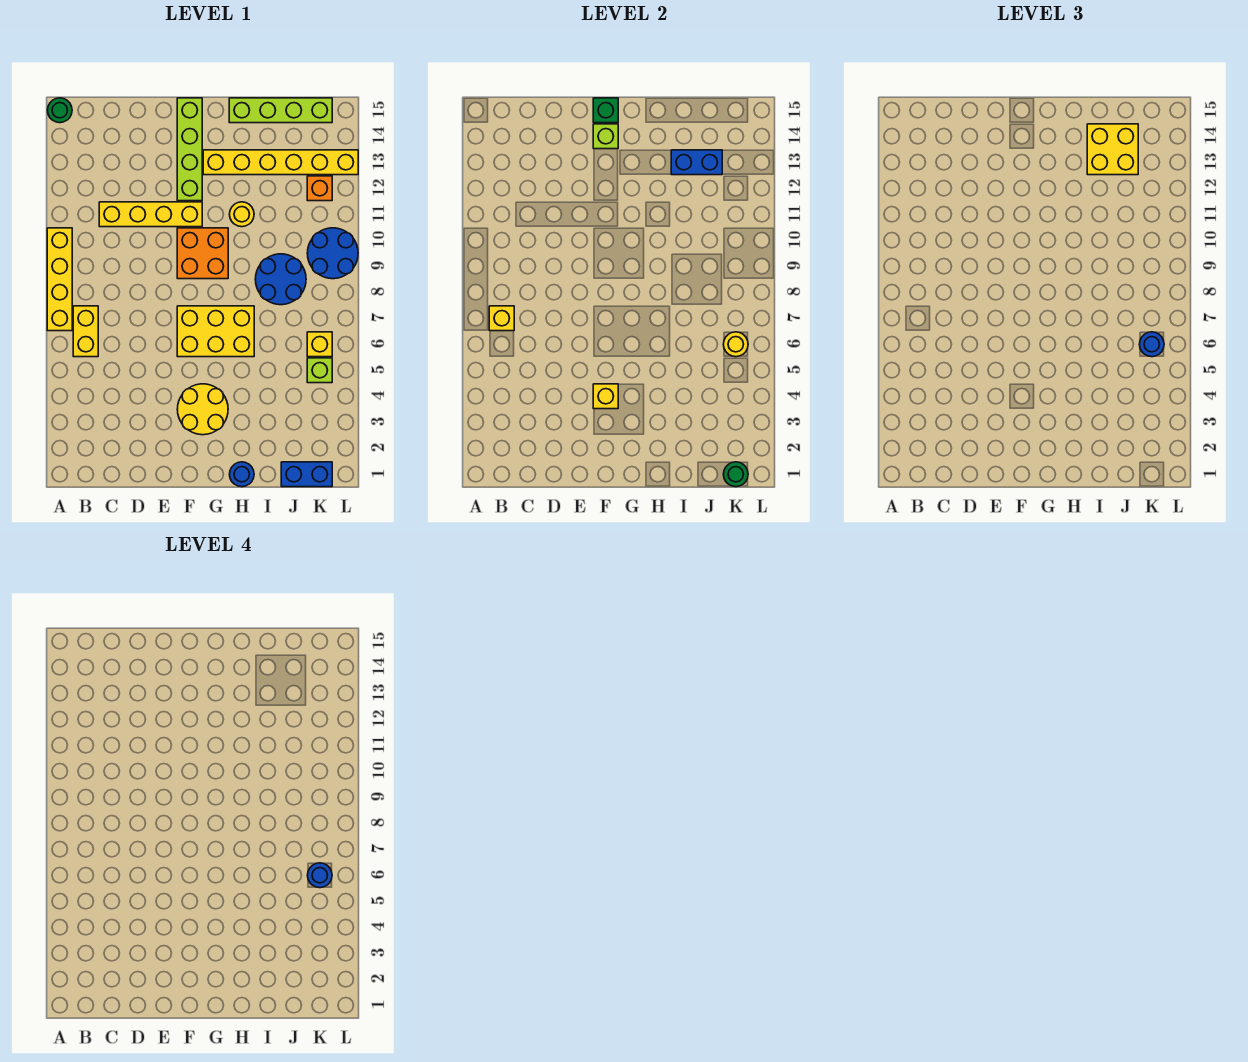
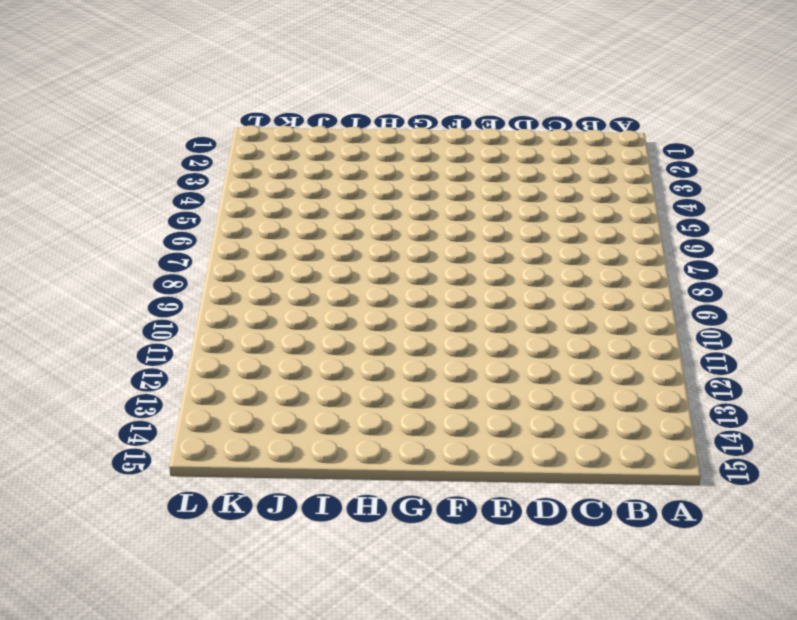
none -> yellow brick A7:A10 level 1
none -> green round brick A15 level 1
none -> yellow brick B6:B7 level 1

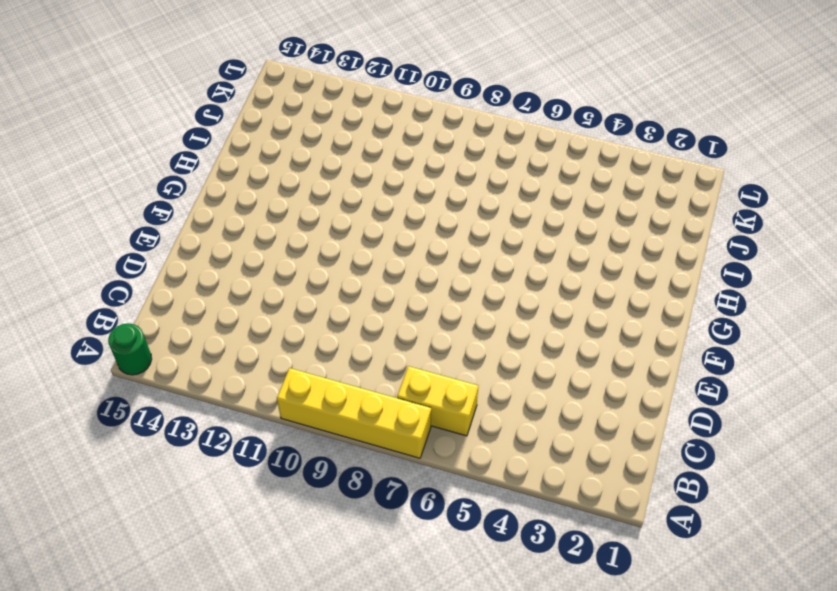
none -> yellow brick C11:F11 level 1
none -> yellow round brick F3:G4 level 1
none -> yellow brick F6:H7 level 1

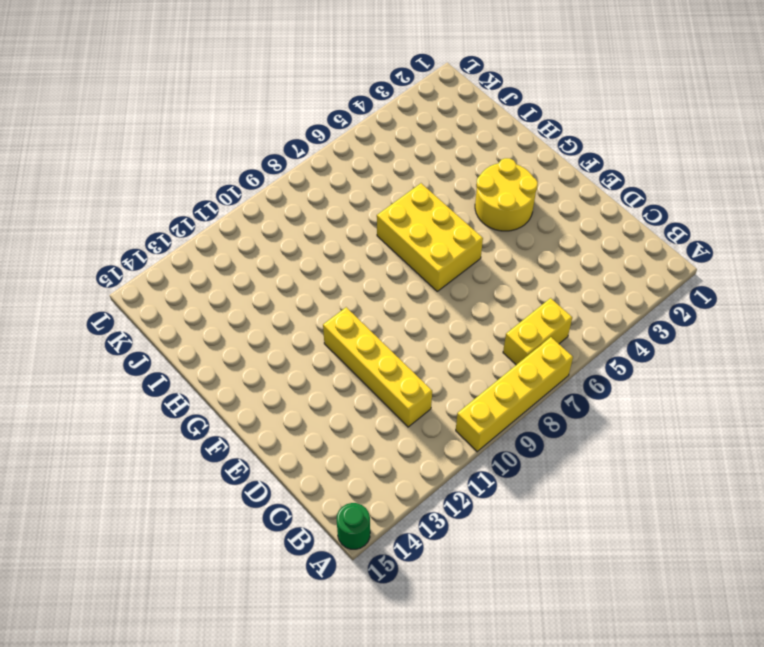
none -> orange brick F9:G10 level 1
none -> lime brick F12:F15 level 1
none -> yellow brick G13:L13 level 1

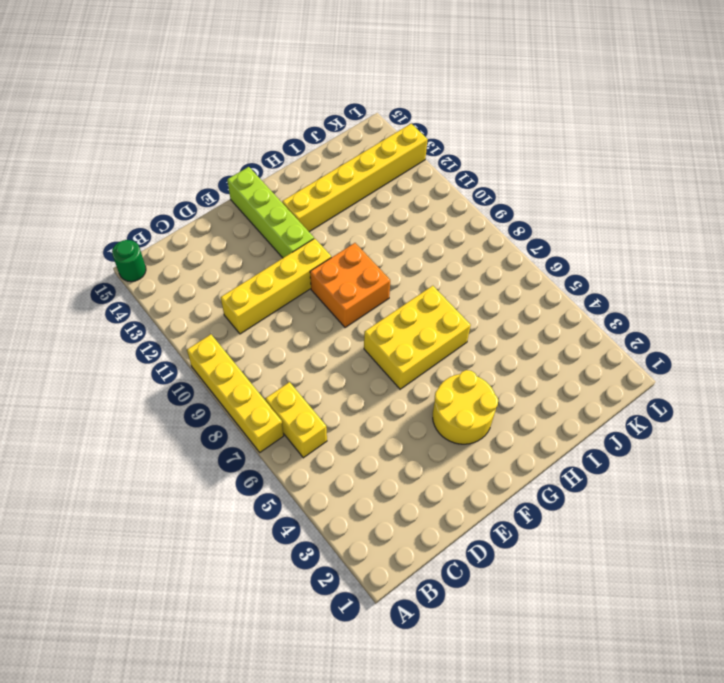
none -> blue round brick H1 level 1
none -> yellow round brick H11 level 1
none -> lime brick H15:K15 level 1

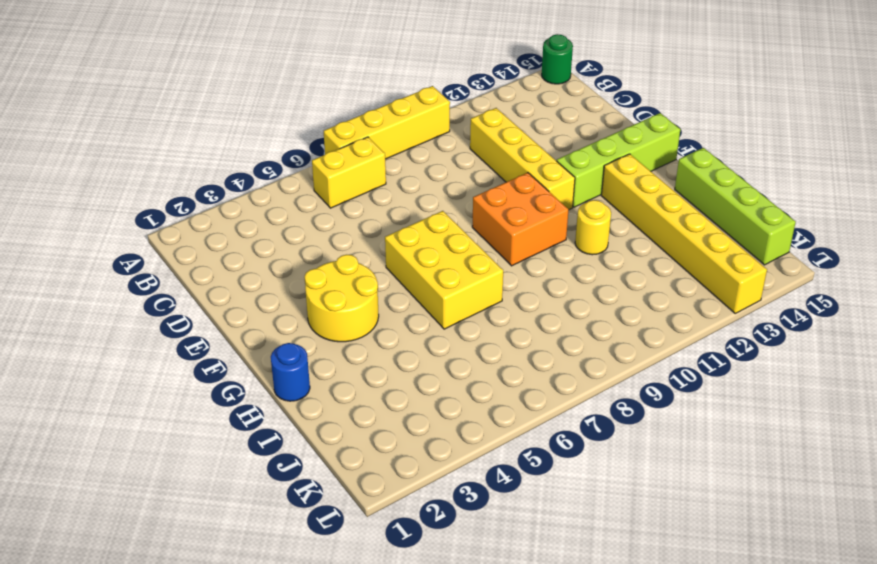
none -> blue round brick I8:J9 level 1
none -> blue brick J1:K1 level 1
none -> lime brick K5 level 1

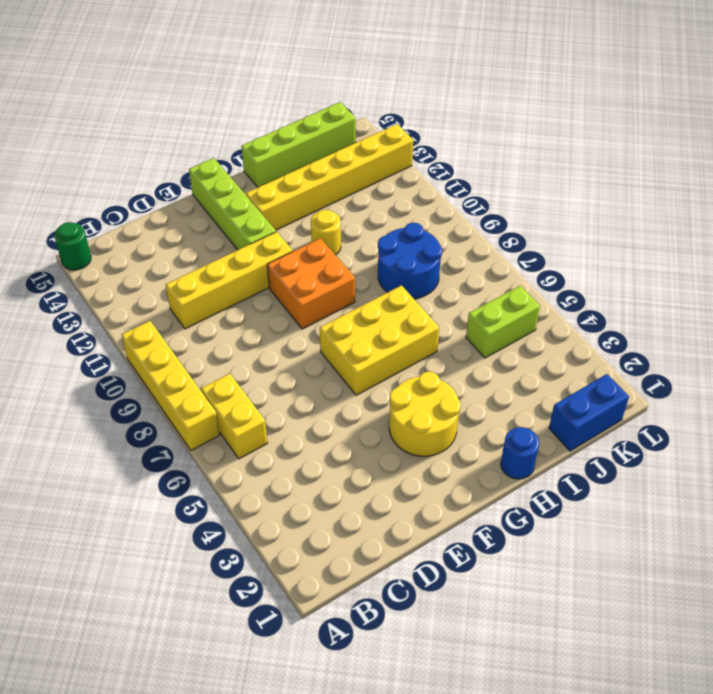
lime brick J5:K5 level 1 -> lime brick K5 level 1
none -> yellow brick K6 level 1
none -> blue round brick K9:L10 level 1
none -> orange brick K12 level 1

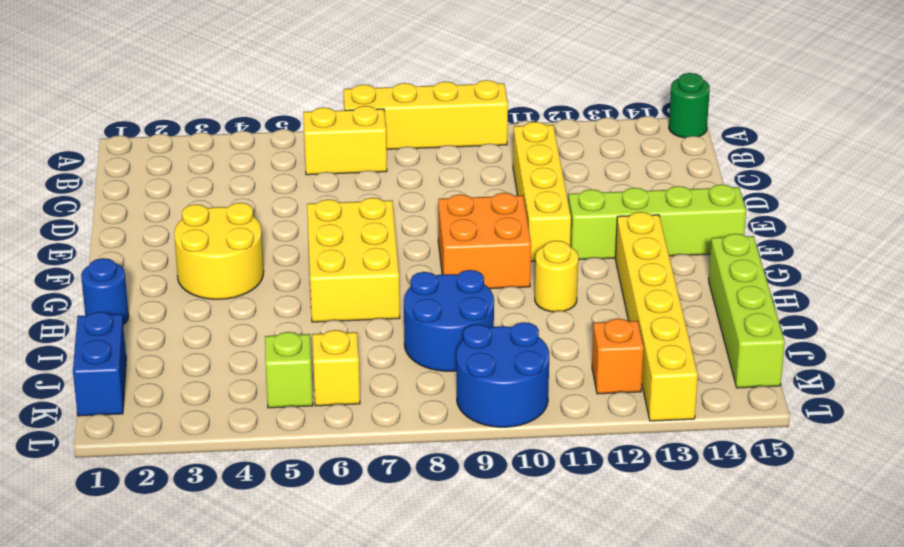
none -> yellow brick B7 level 2
none -> yellow brick F4 level 2
none -> lime brick F14 level 2

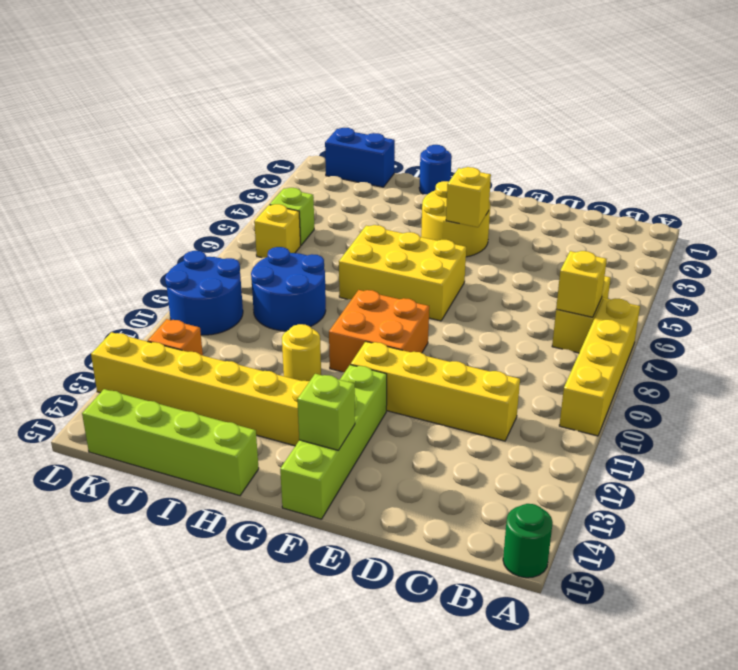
none -> green brick F15 level 2
none -> blue brick I13:J13 level 2
none -> green round brick K1 level 2

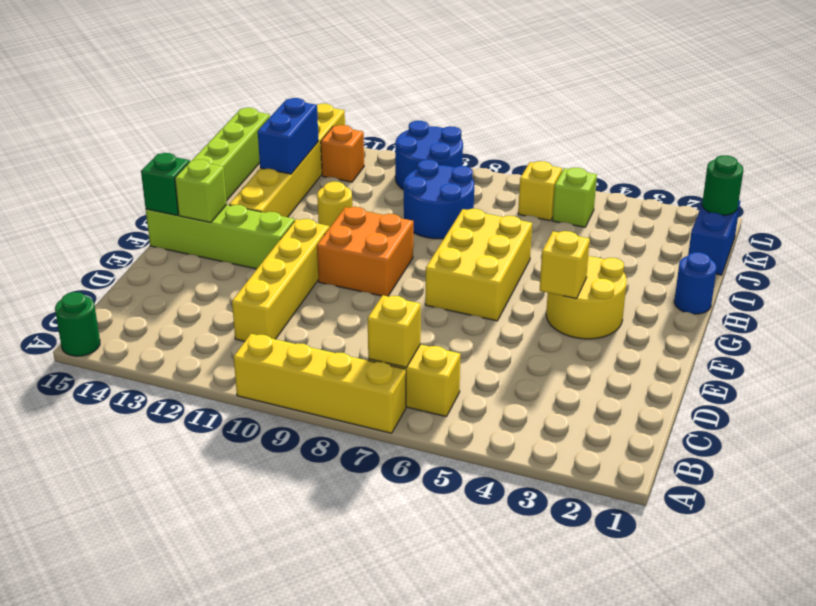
none -> yellow round brick K6 level 2
none -> yellow brick I13:J14 level 3
none -> blue round brick K6 level 3

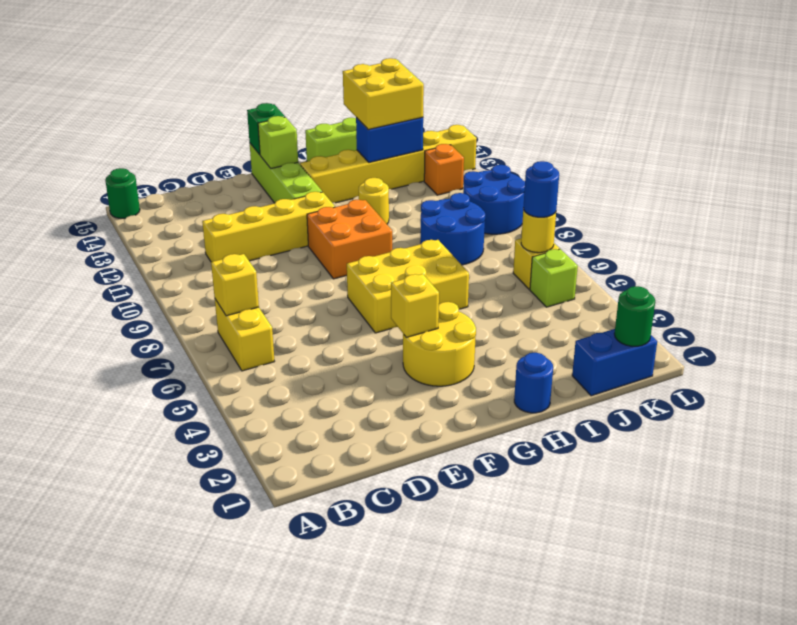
none -> yellow brick A7:A10 level 1
none -> blue round brick K6 level 4

